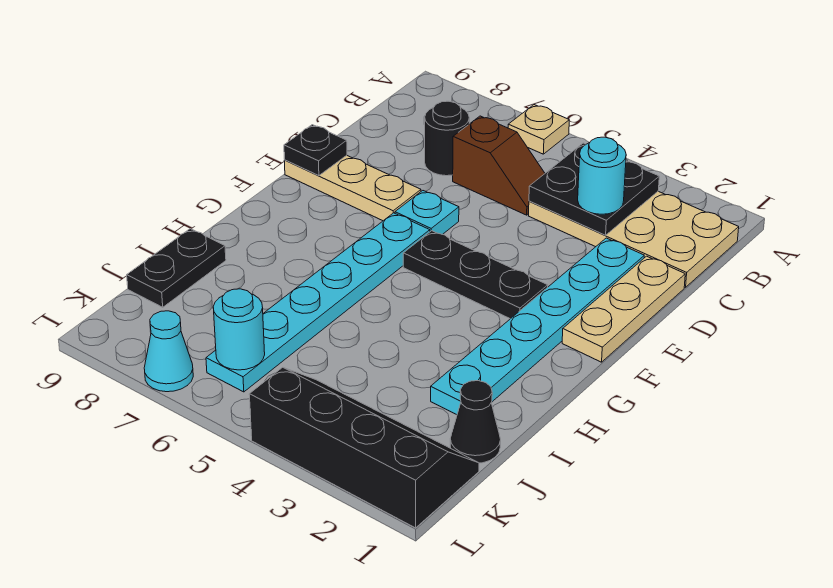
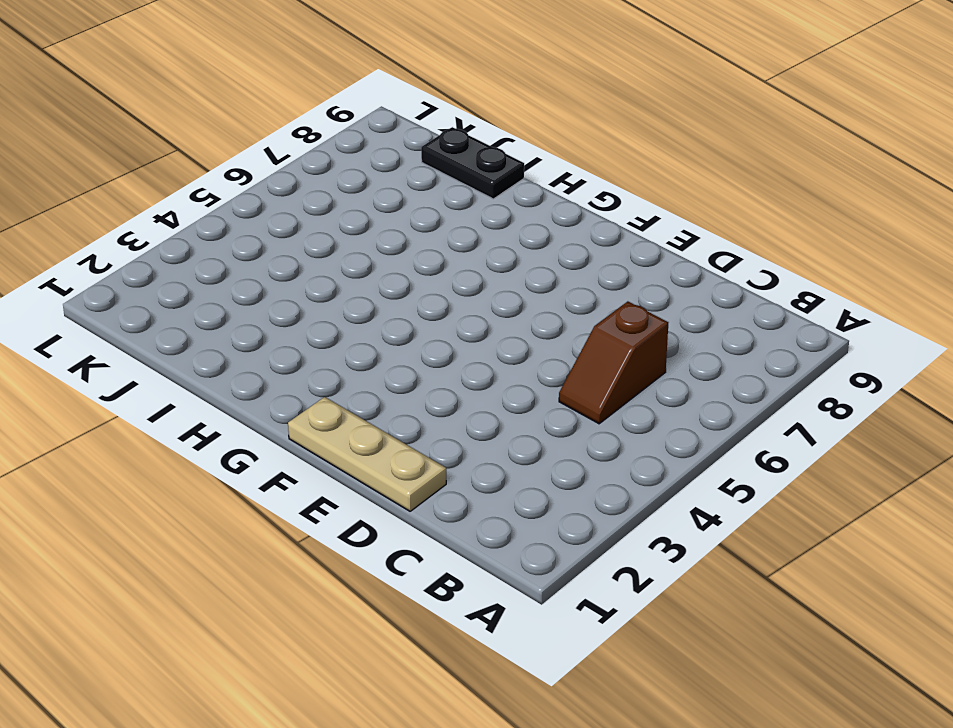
none -> tan plate A6 level 1
none -> tan plate B1:C4 level 1
none -> black round brick C7 level 1

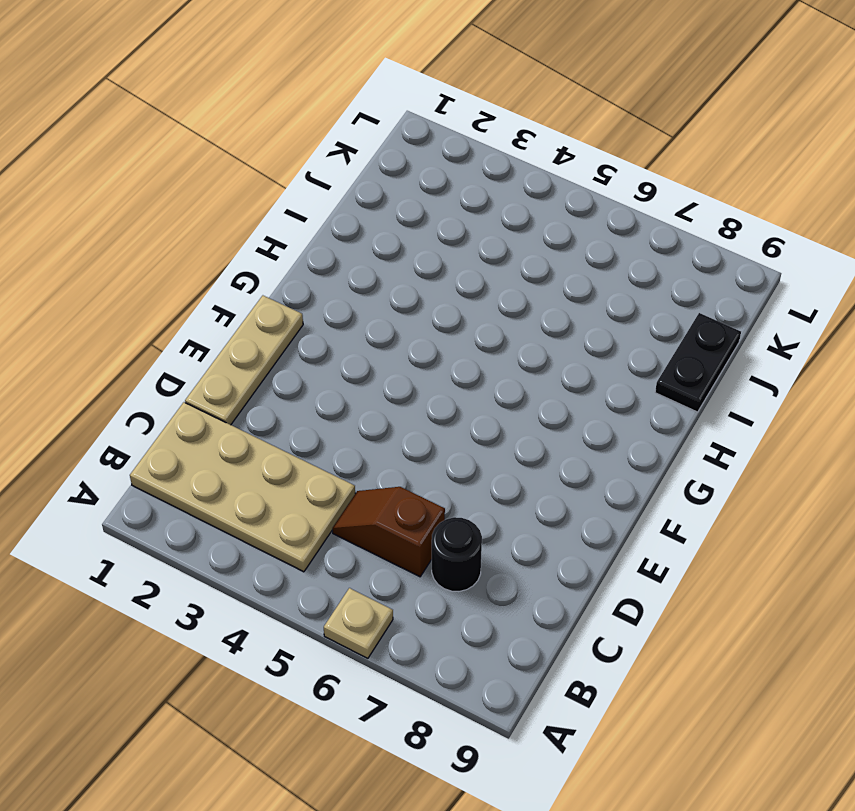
none -> cyan plate D2:I2 level 1
none -> cyan plate E6 level 1
none -> tan plate E7:E9 level 1

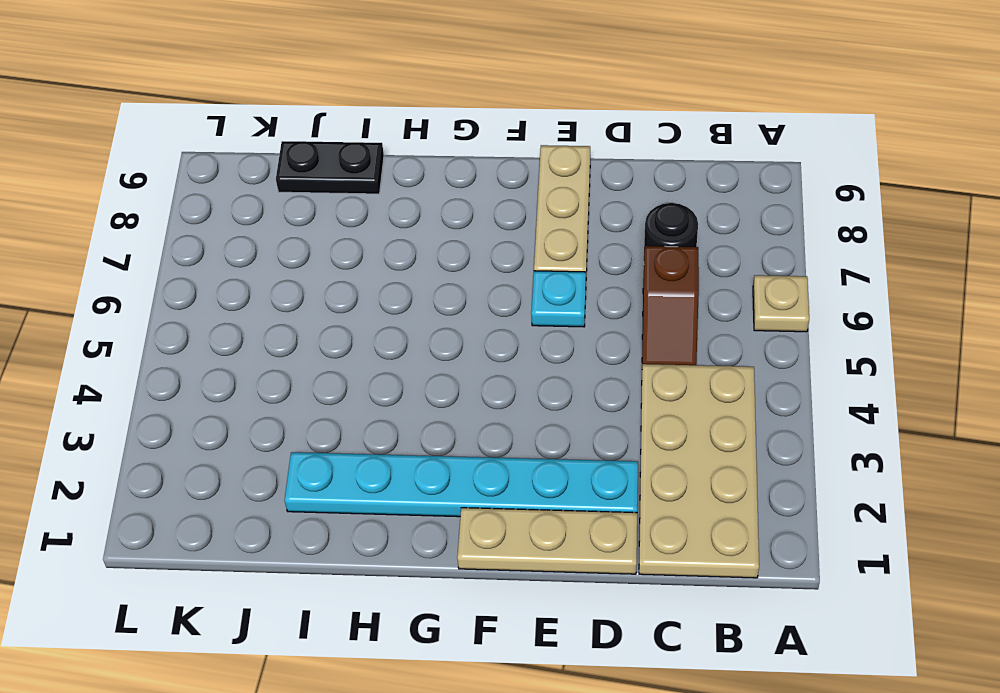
none -> black plate F3:F5 level 1
none -> cyan plate F6:K6 level 1
none -> black cone J1 level 1

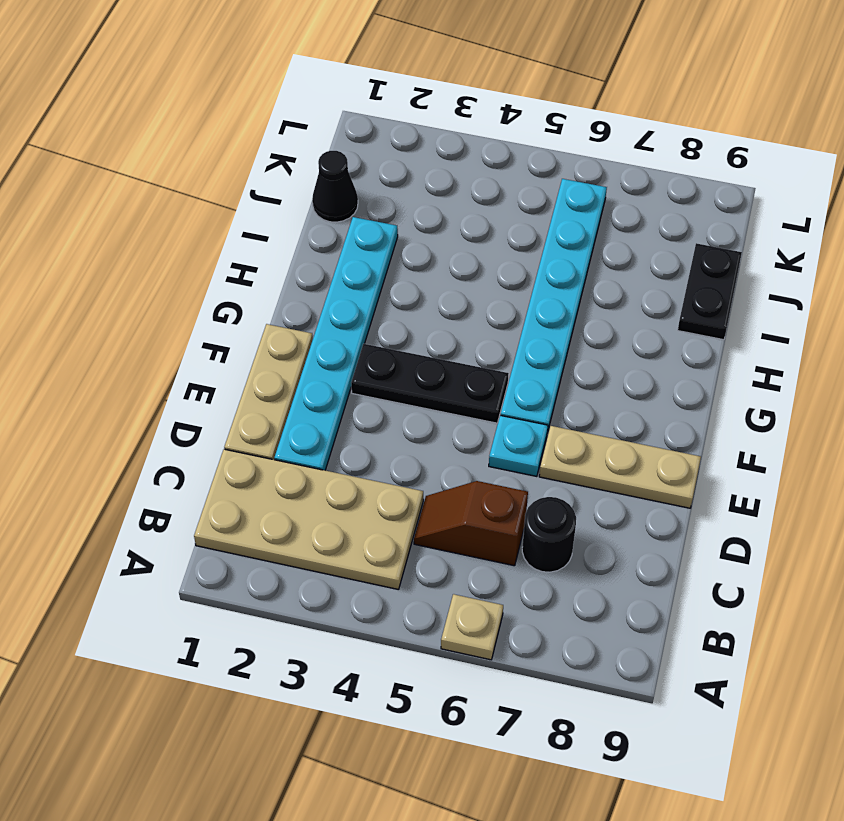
none -> black slope K1:L4 level 1 top L
none -> cyan cone L7 level 1
none -> black plate B3:C4 level 2

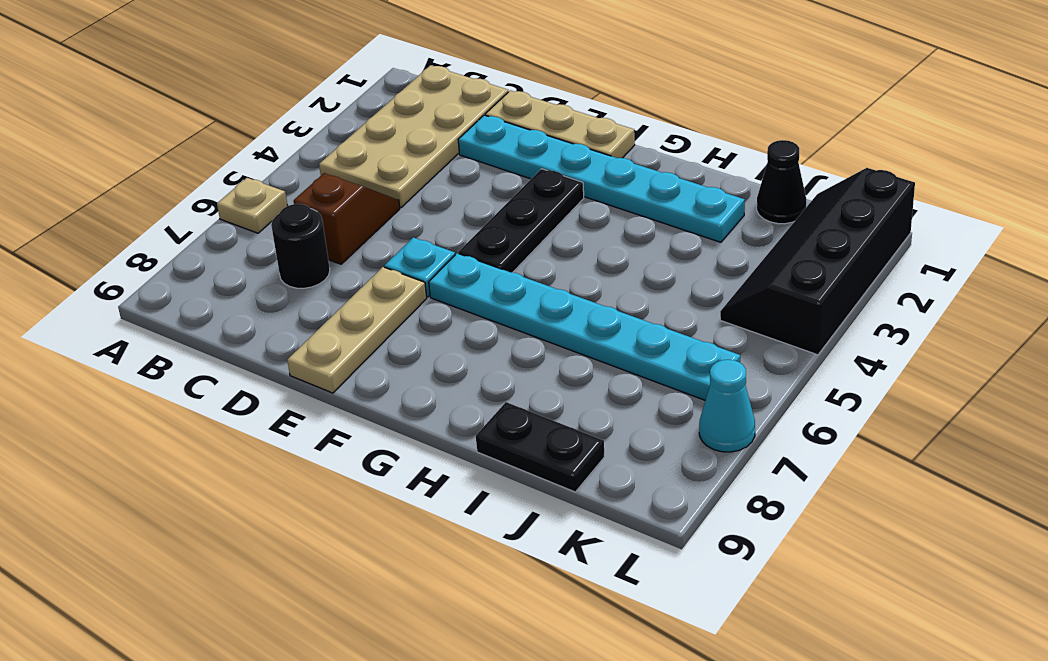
none -> black plate B3:C4 level 2
none -> black plate E9 level 2
none -> cyan round brick K6 level 2

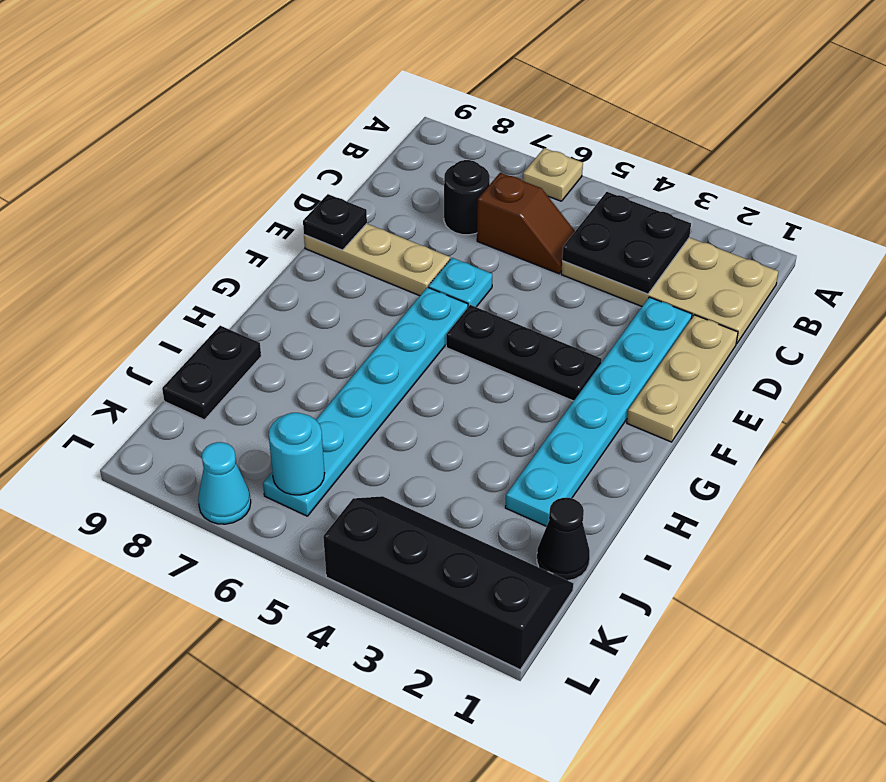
none -> cyan round brick C3 level 3

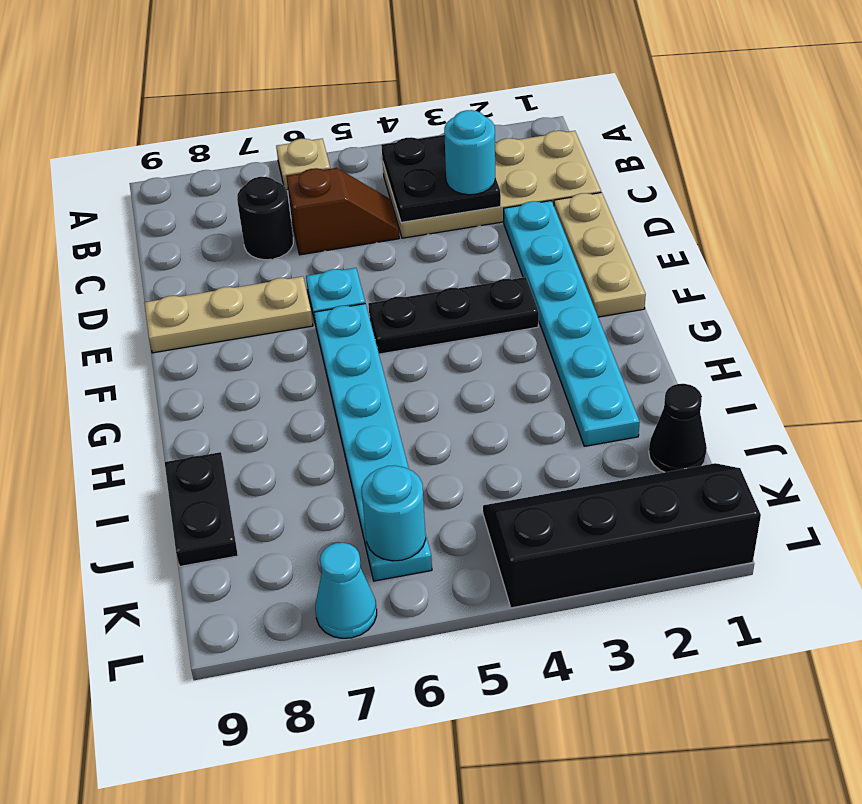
none -> black plate E9 level 2

